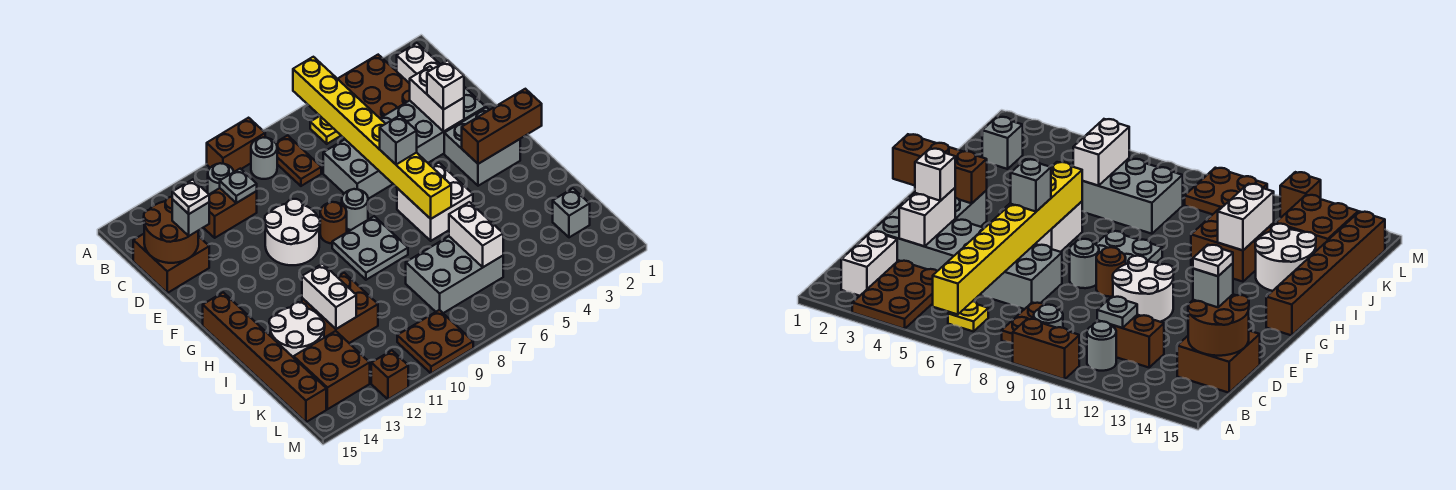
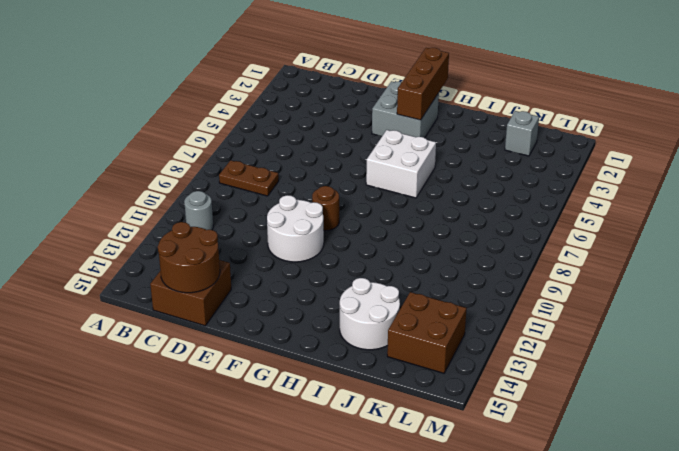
none -> brown plate A3:C4 level 1
none -> brown brick A9:A10 level 1
none -> white brick B2:C2 level 1
none -> yellow plate B6 level 1

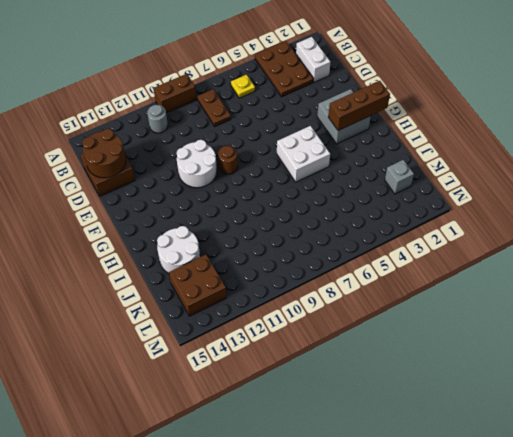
none -> grey round brick B9 level 1
none -> brown brick C11:C12 level 1
none -> grey brick D2:E7 level 1
none -> grey round brick F8 level 1

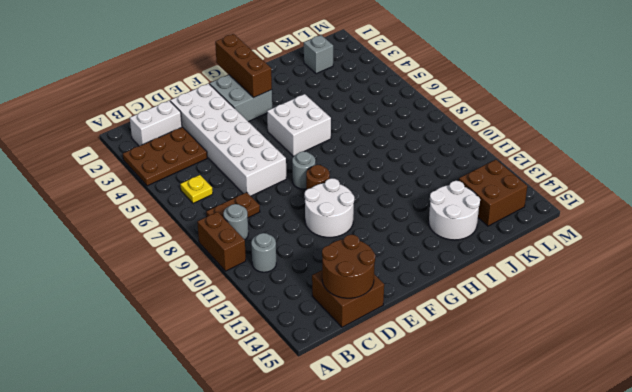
white brick D2:E7 level 1 -> grey brick D2:E7 level 1
none -> brown brick C11:C12 level 1
none -> grey plate G8:H9 level 1
none -> brown brick G15:L15 level 1
none -> brown brick I11:J12 level 1

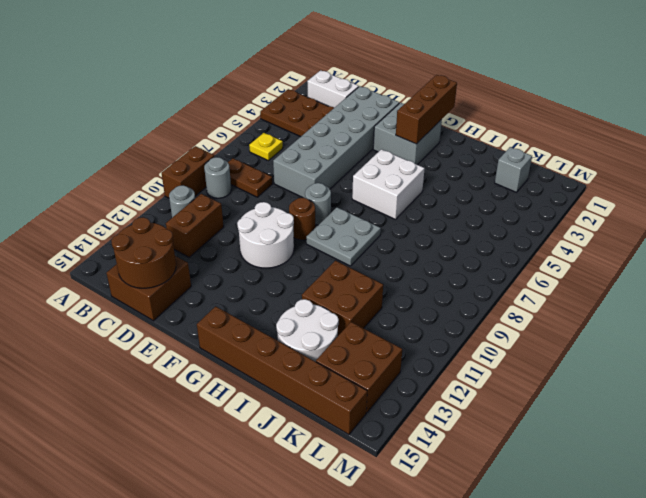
none -> grey brick J6:K8 level 1
none -> brown plate L9:M10 level 1
none -> brown brick M12 level 1
none -> yellow brick A6:H6 level 2

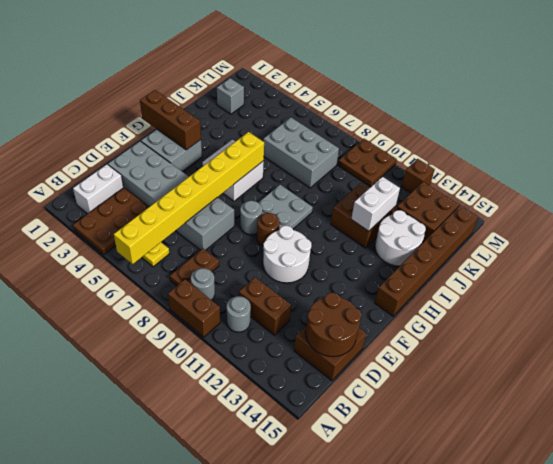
none -> grey plate C11 level 2
none -> white brick D3:E3 level 2
none -> white brick J6:K6 level 2
none -> grey brick D14 level 3

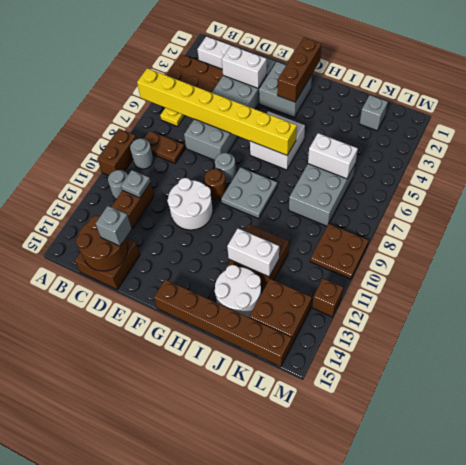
none -> white brick E3 level 3
none -> grey brick F6 level 3
none -> white plate D14 level 4

